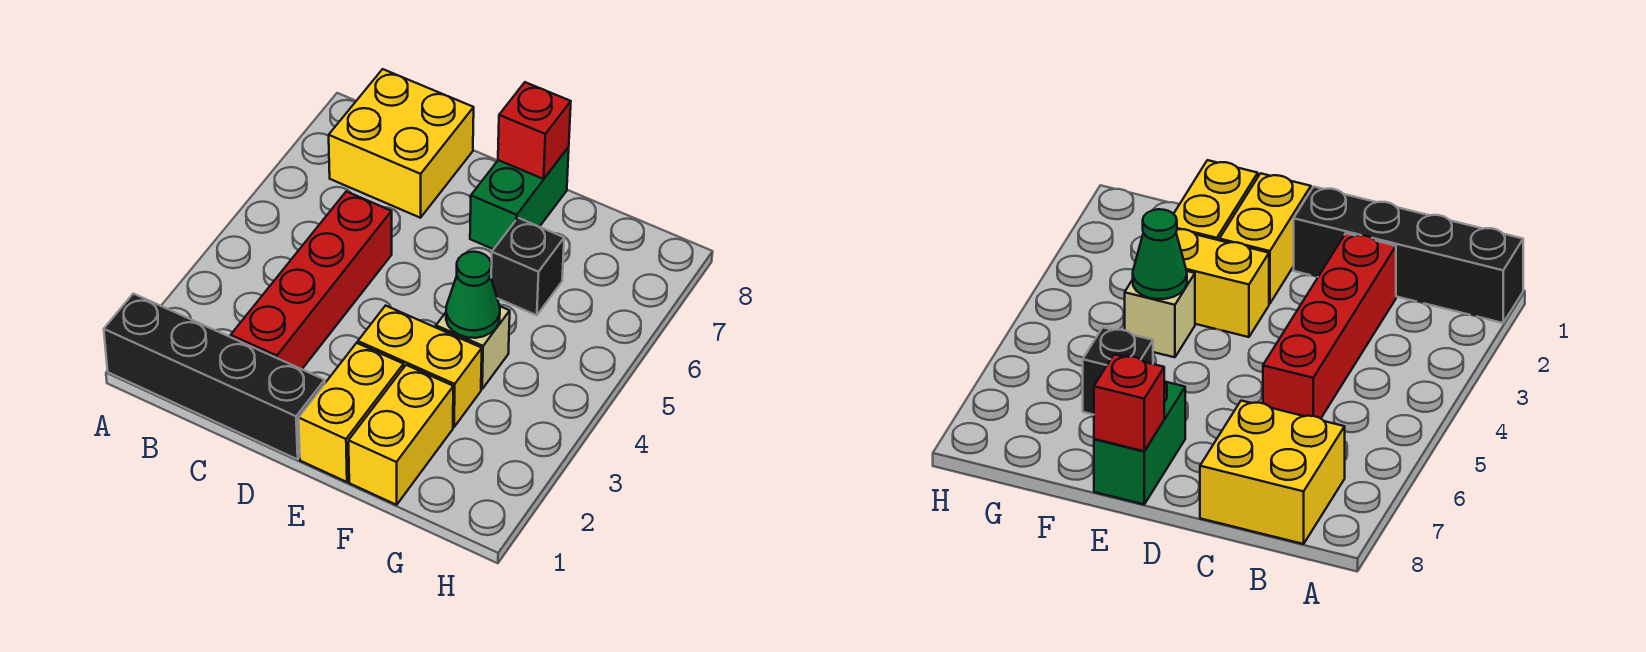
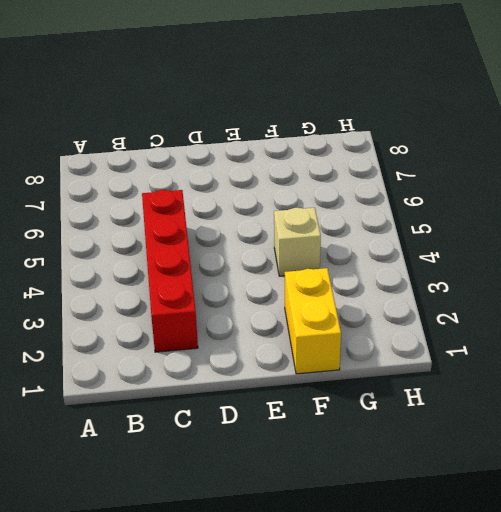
none -> black brick A1:D1 level 1
none -> yellow brick B7:C8 level 1

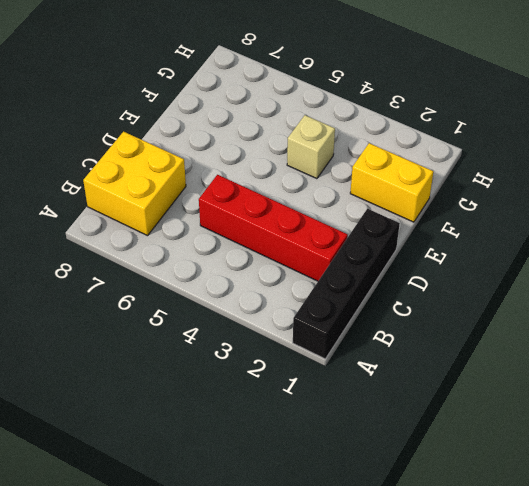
none -> yellow brick E1:E2 level 1
none -> yellow brick E3:F3 level 1

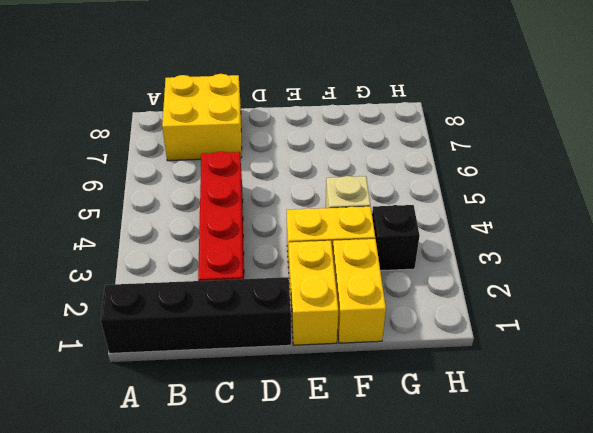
black brick G3 level 1 -> black brick F6 level 1
none -> green brick E7:E8 level 1
none -> red brick E8 level 2

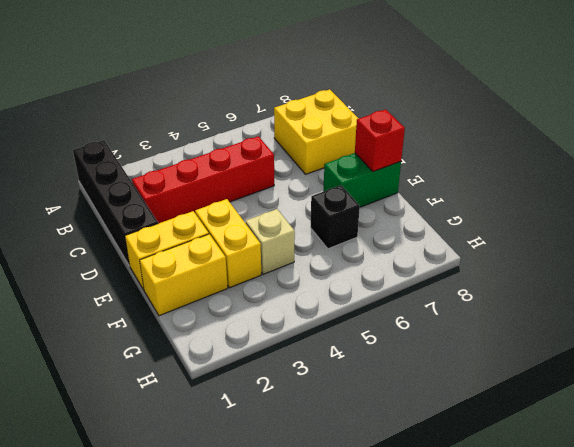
none -> green cone F4 level 2

